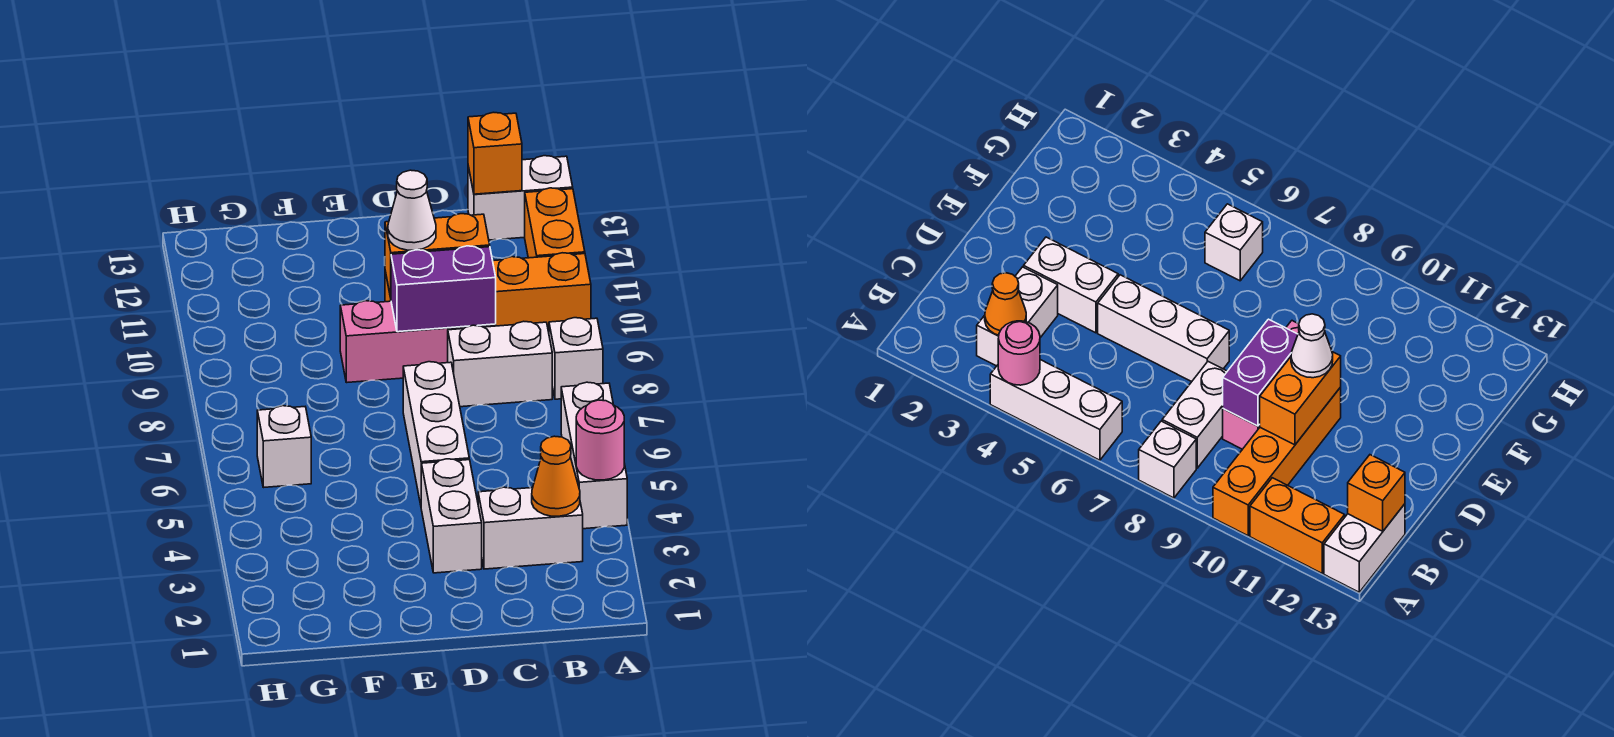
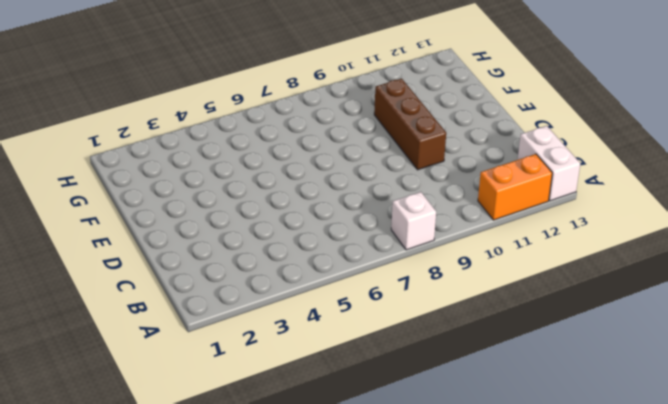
brown brick D10:F10 level 1 -> orange brick A10:D10 level 1
none -> white brick A4:A6 level 1
none -> white brick B3:C3 level 1
none -> white brick B8:C8 level 1

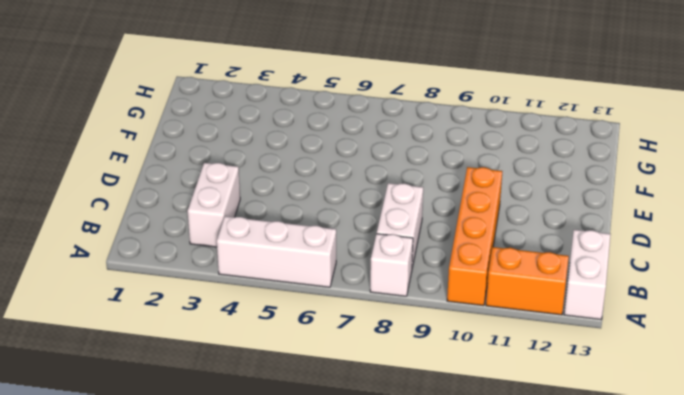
none -> pink brick C9:E9 level 1
none -> white brick D3:D4 level 1
none -> white brick D5:D7 level 1

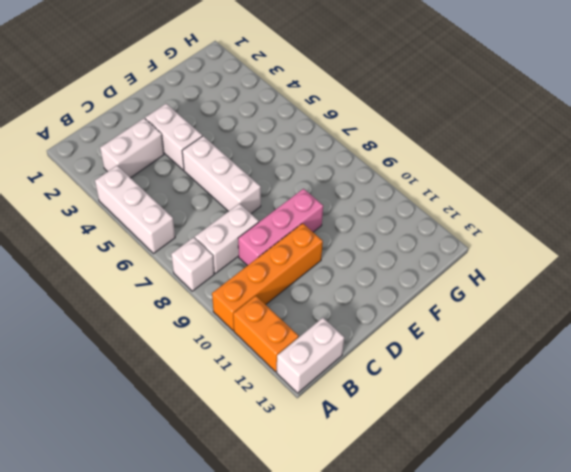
none -> white brick G6 level 1
none -> pink round brick A4 level 2
none -> orange cone B3 level 2

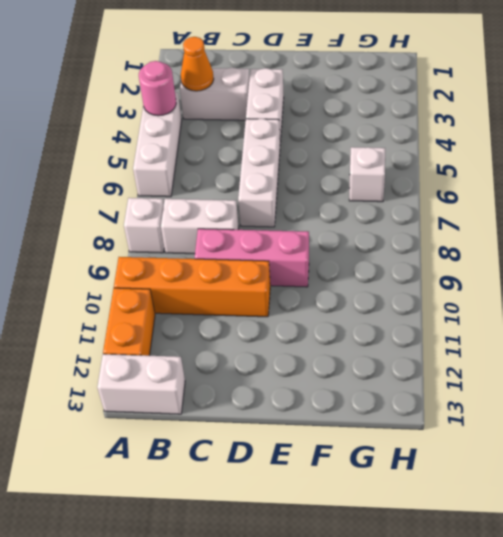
none -> orange brick B13 level 2
none -> purple brick C9:D9 level 2
none -> orange brick C10:D10 level 2

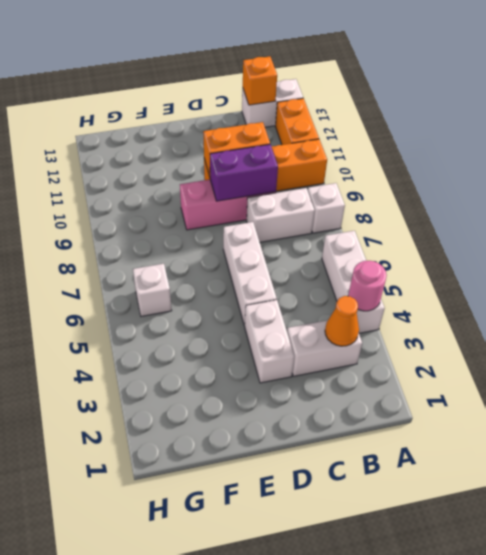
none -> white cone D10 level 3

